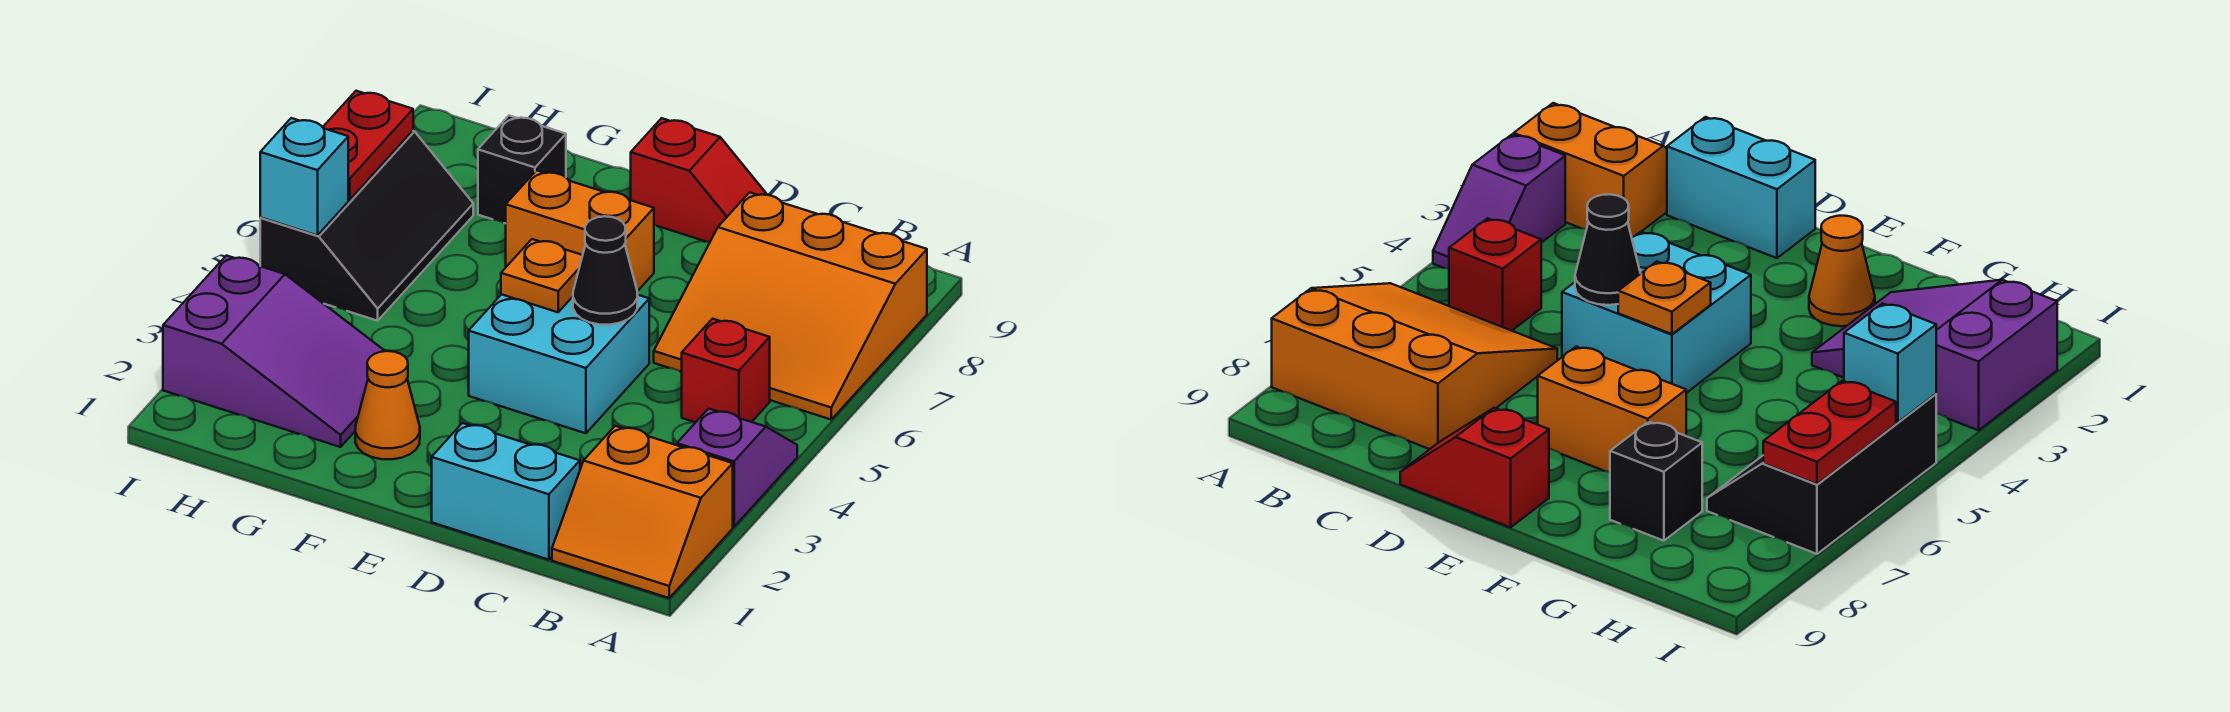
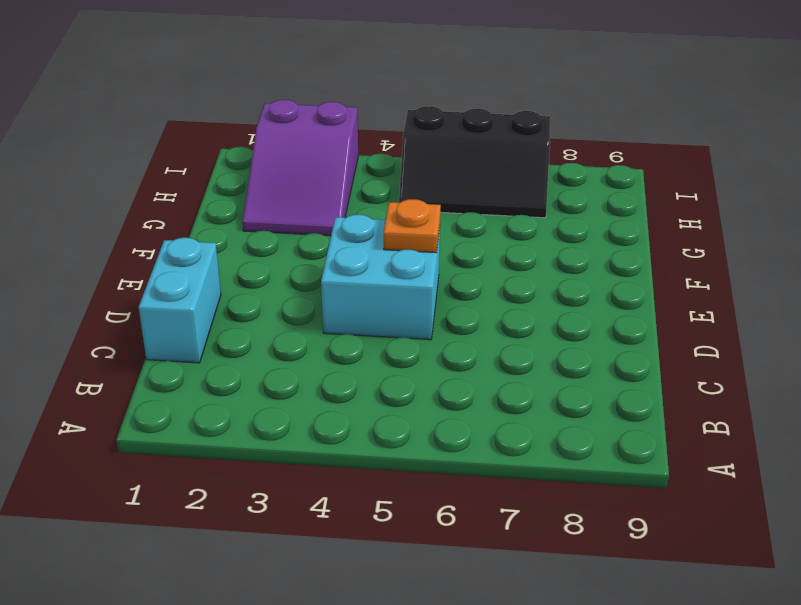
none -> orange slope A1:B2 level 1 top 2
none -> purple slope A3:A4 level 1 top 3
none -> orange slope A6:C8 level 1 top 8

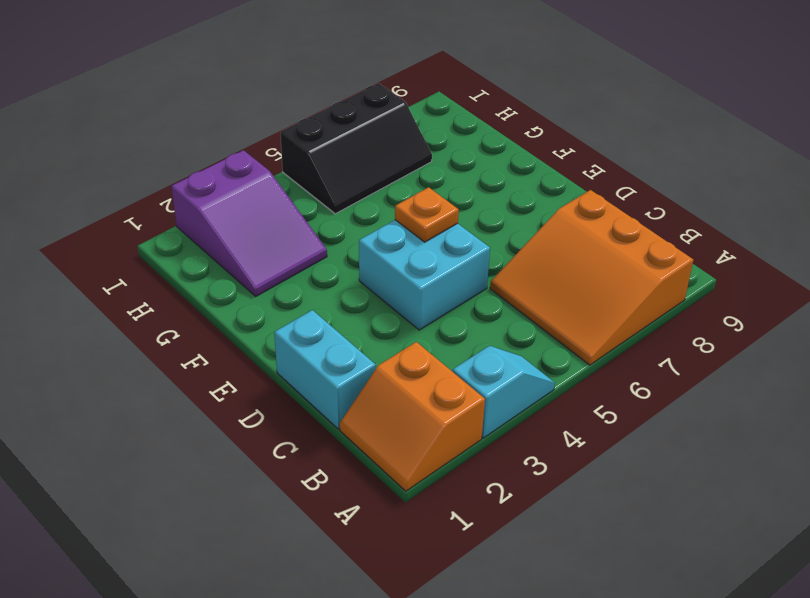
cyan slope A3:A4 level 1 top 3 -> purple slope A3:A4 level 1 top 3
none -> red brick B5 level 1
none -> red slope D9:E9 level 1 top E
none -> orange brick E7:F7 level 1

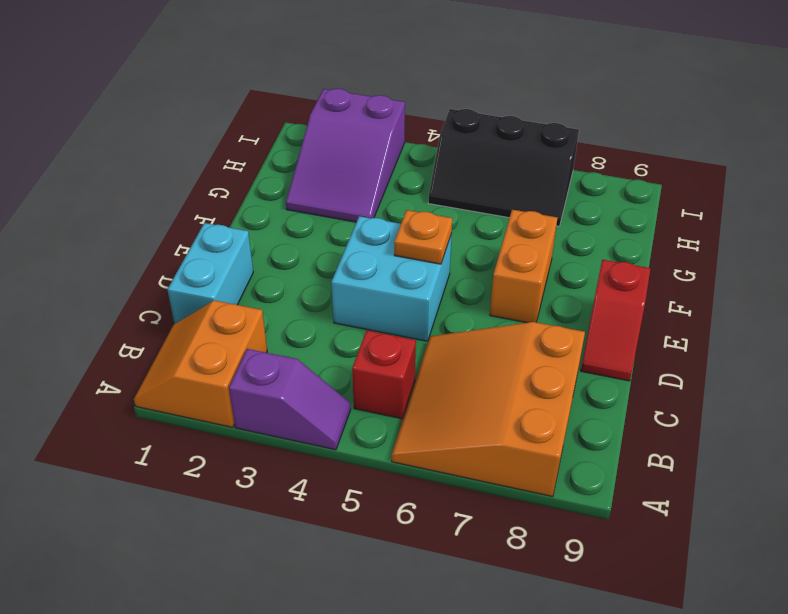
none -> orange cone F2 level 1
none -> black brick G8 level 1
none -> black cone D5 level 2

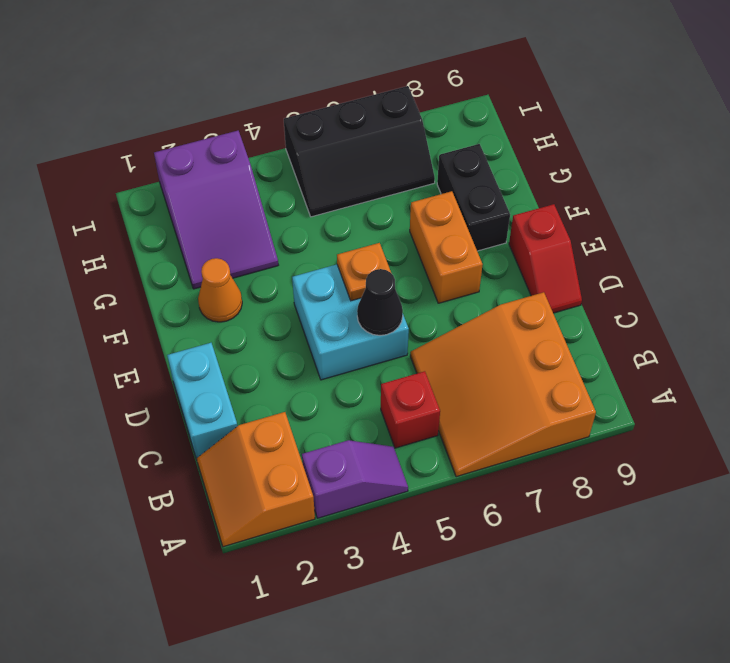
black brick F8:G8 level 1 -> black brick G8 level 1
none -> cyan brick I5 level 2
none -> red plate I6:I7 level 2

